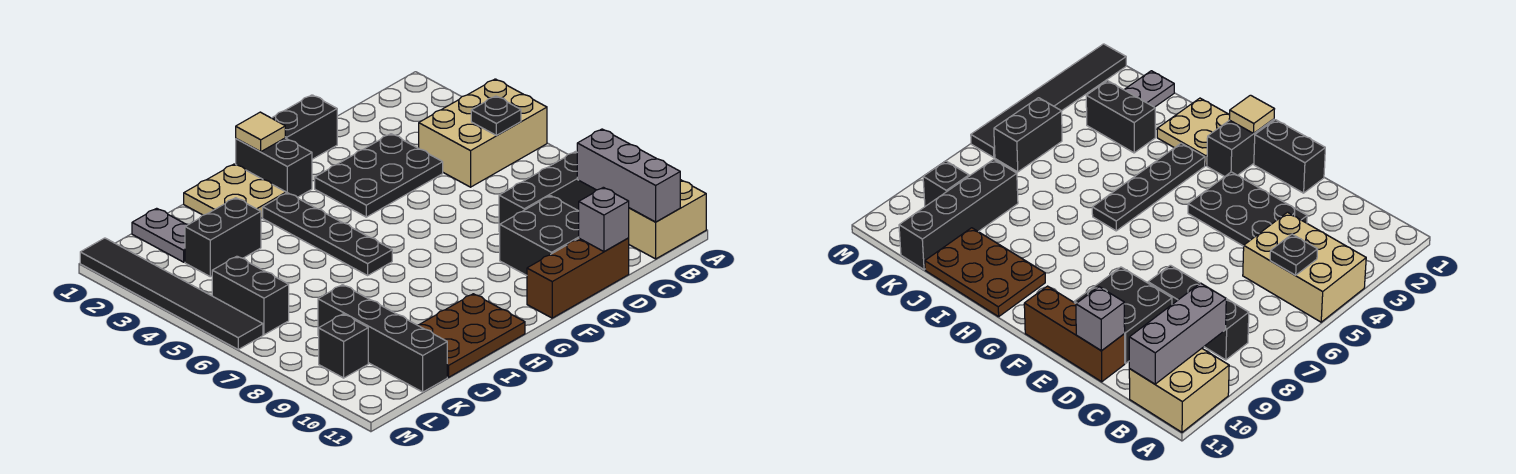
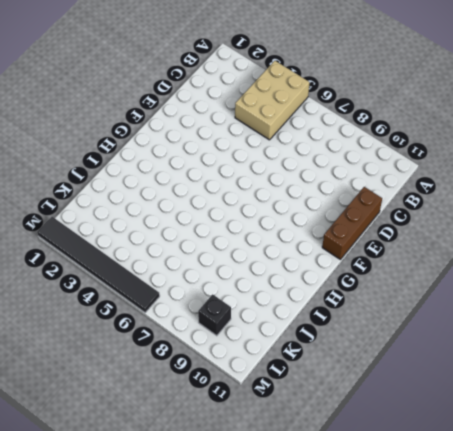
none -> tan brick A10:B11 level 1
none -> black brick B8:D8 level 1
none -> black plate D3:F4 level 1

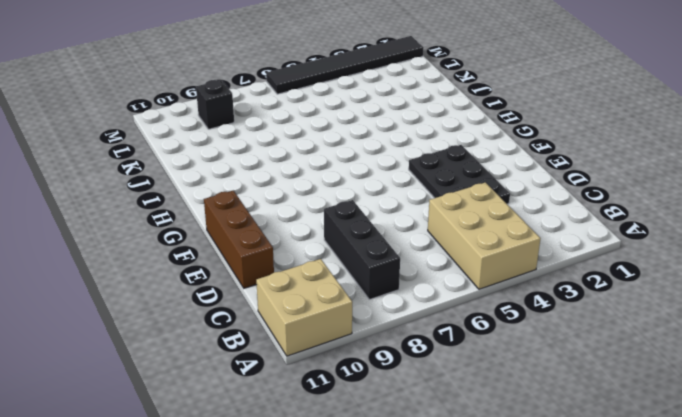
none -> black brick D9:E10 level 1
none -> black brick E1:F1 level 1
none -> black brick G1:G2 level 1

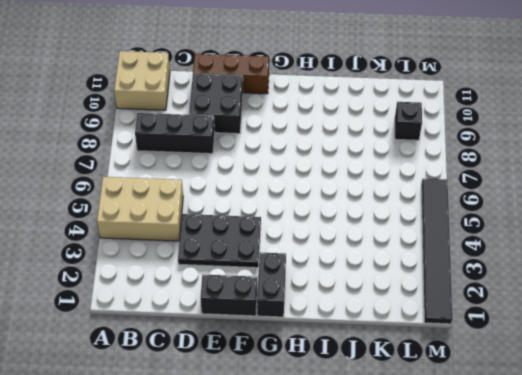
none -> tan plate H1:I2 level 1
none -> black plate H3:H6 level 1
none -> brown plate H10:J11 level 1

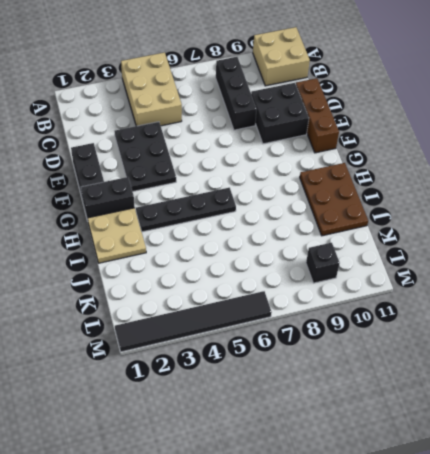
none -> black brick J3:K3 level 1
none -> grey plate K1:K2 level 1
none -> black brick K8:K11 level 1

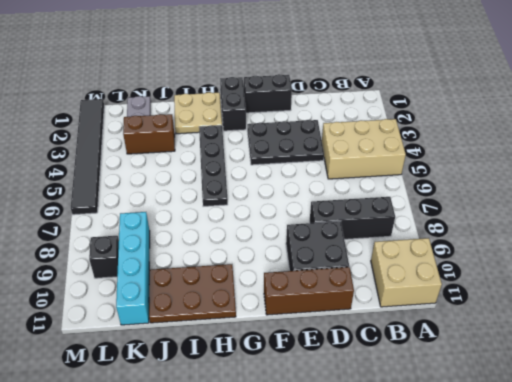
brown brick J3:K3 level 1 -> black brick J3:K3 level 1
cyan brick K8:K11 level 1 -> black brick K8:K11 level 1
none -> black brick L5:L6 level 1
none -> black plate B5 level 2
none -> grey brick B9:B11 level 2

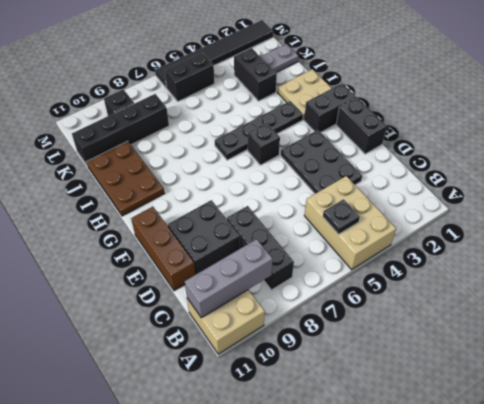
black brick G5 level 1 -> none
none -> grey brick D11 level 2
none -> tan tile G1 level 2

